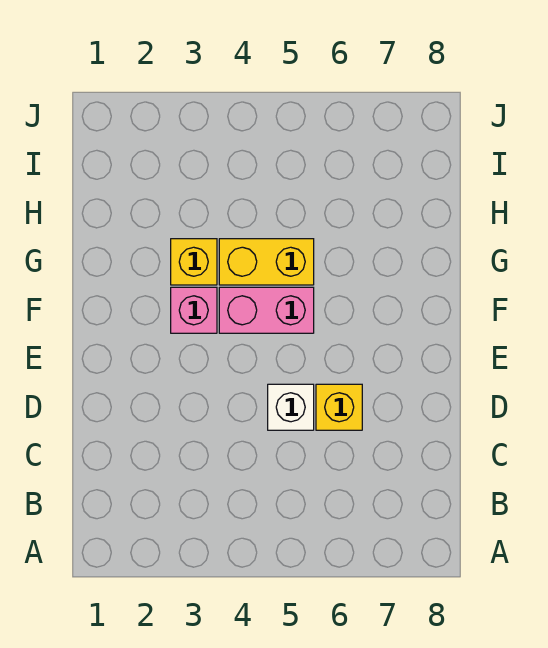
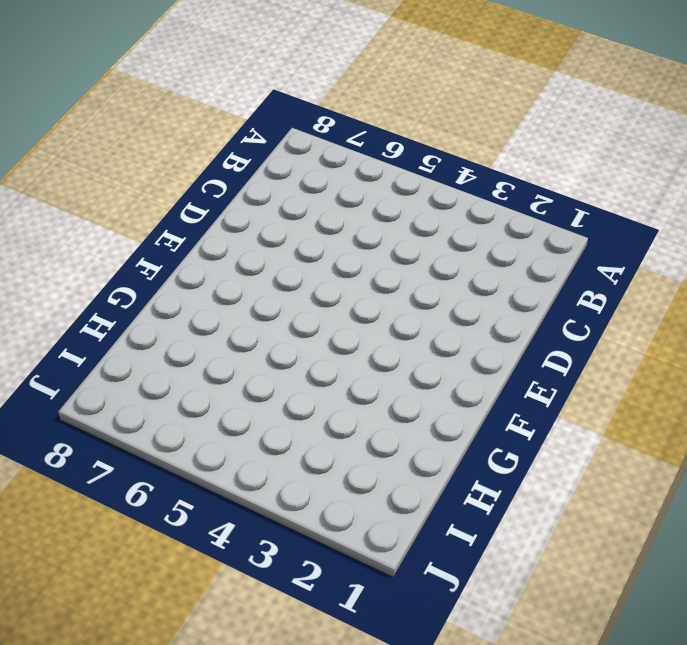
none -> white brick D5 level 1
none -> yellow brick D6 level 1

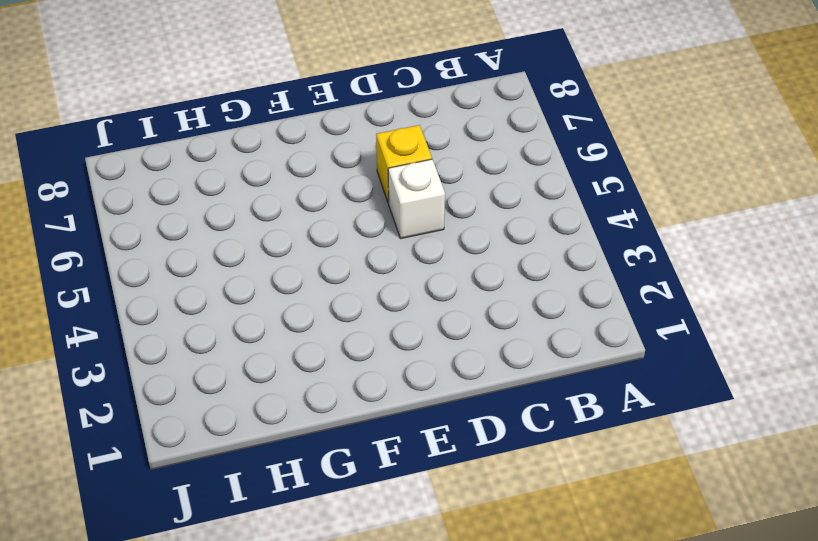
none -> pink brick F3 level 1
none -> pink brick F4:F5 level 1

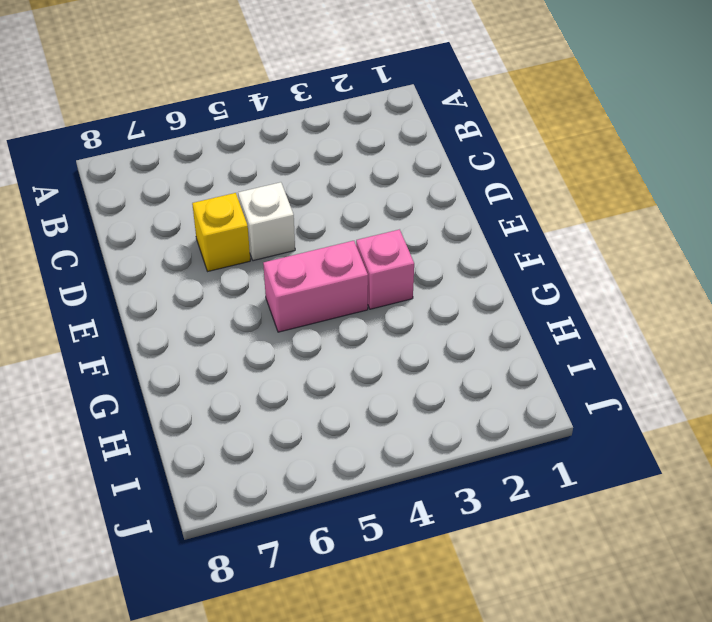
none -> yellow brick G3 level 1
none -> yellow brick G4:G5 level 1

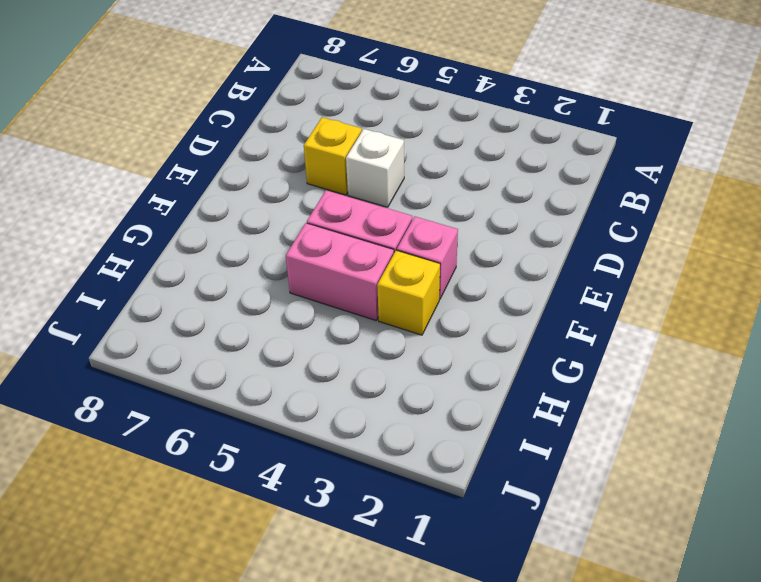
pink brick G4:G5 level 1 -> yellow brick G4:G5 level 1

